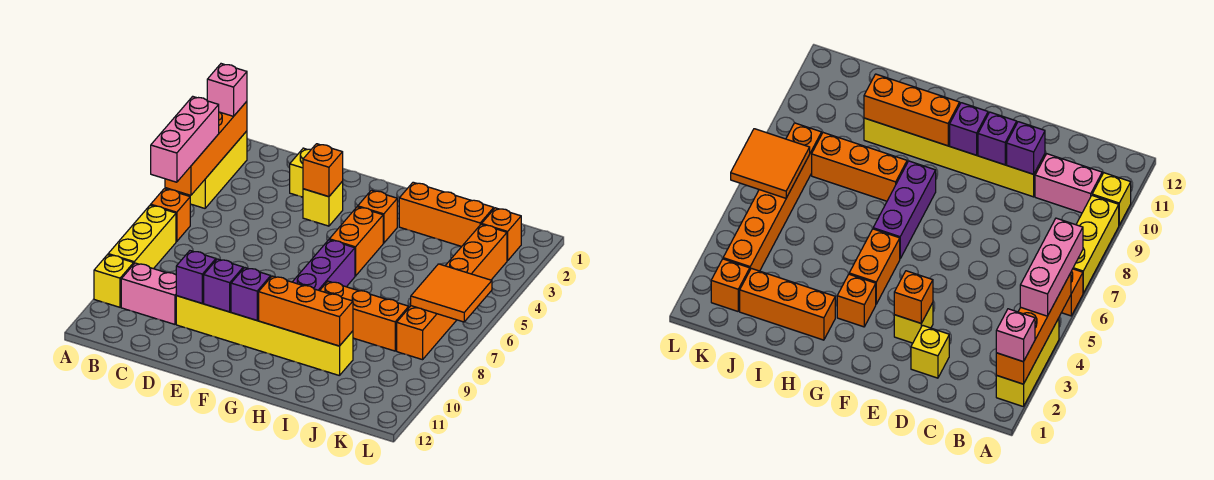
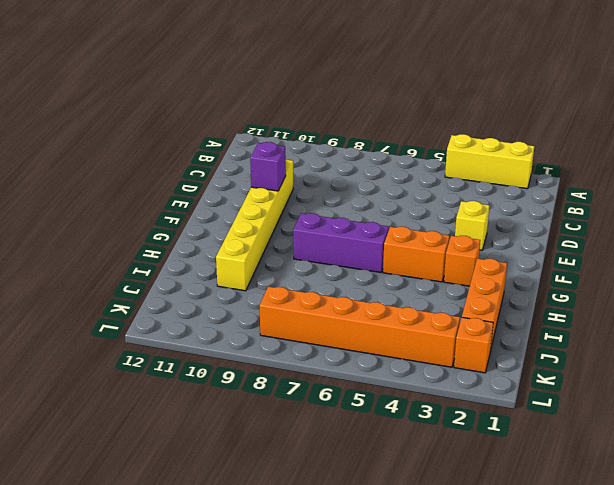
none -> orange brick A6 level 1
none -> yellow brick A7:A9 level 1
none -> yellow brick A10 level 1

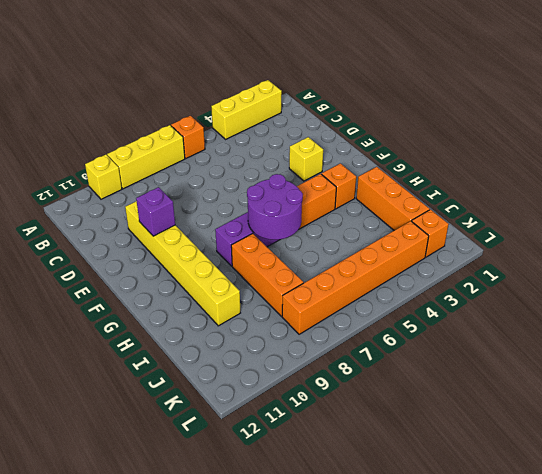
purple round brick G6:H7 level 2 -> none
none -> pink brick B10:C10 level 1
none -> yellow brick D2 level 1
none -> orange brick A2:A5 level 2

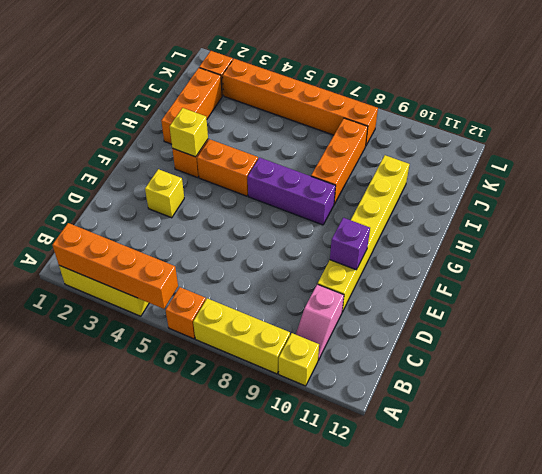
pink slope B10:C10 level 1 top C -> pink brick B10:C10 level 1
yellow brick G3 level 2 -> yellow brick D2 level 1
none -> purple brick D10 level 2
none -> orange brick E3 level 2
none -> purple brick F10 level 2

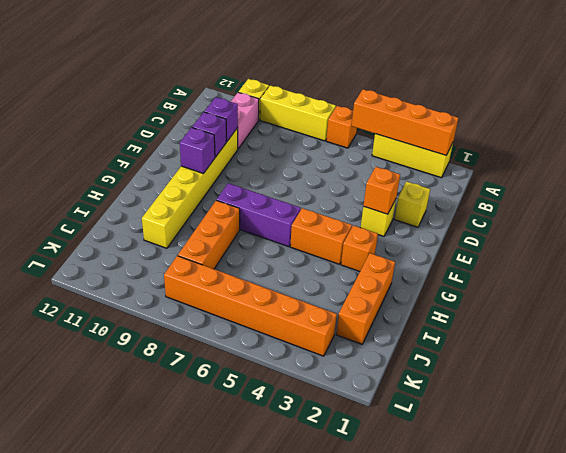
none -> orange brick K2 level 1
none -> orange brick G10:I10 level 2
none -> orange tile K6:L7 level 2

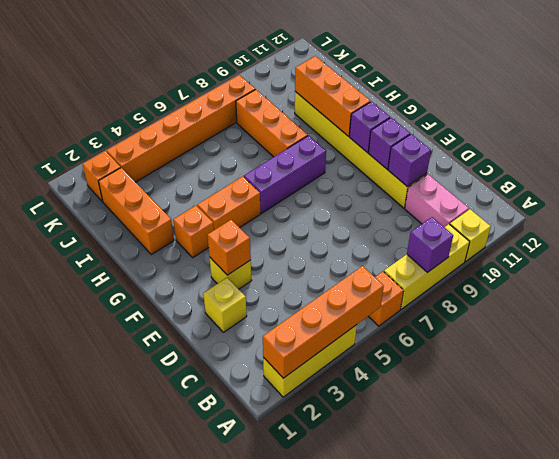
purple brick A8 level 2 -> none
none -> orange tile K6:L7 level 2
none -> pink brick A2 level 3
none -> pink brick A4:A6 level 3

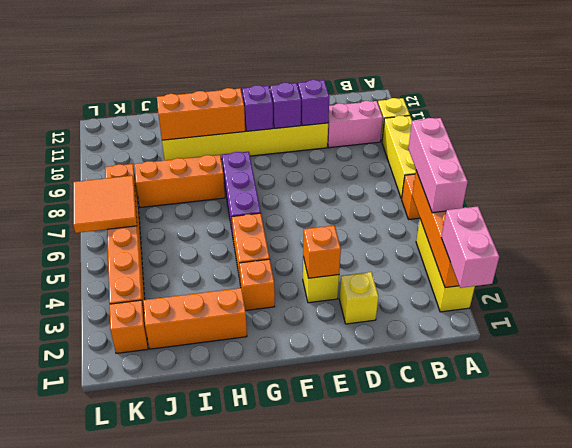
pink brick A1:A2 level 3 -> pink brick A2 level 3

